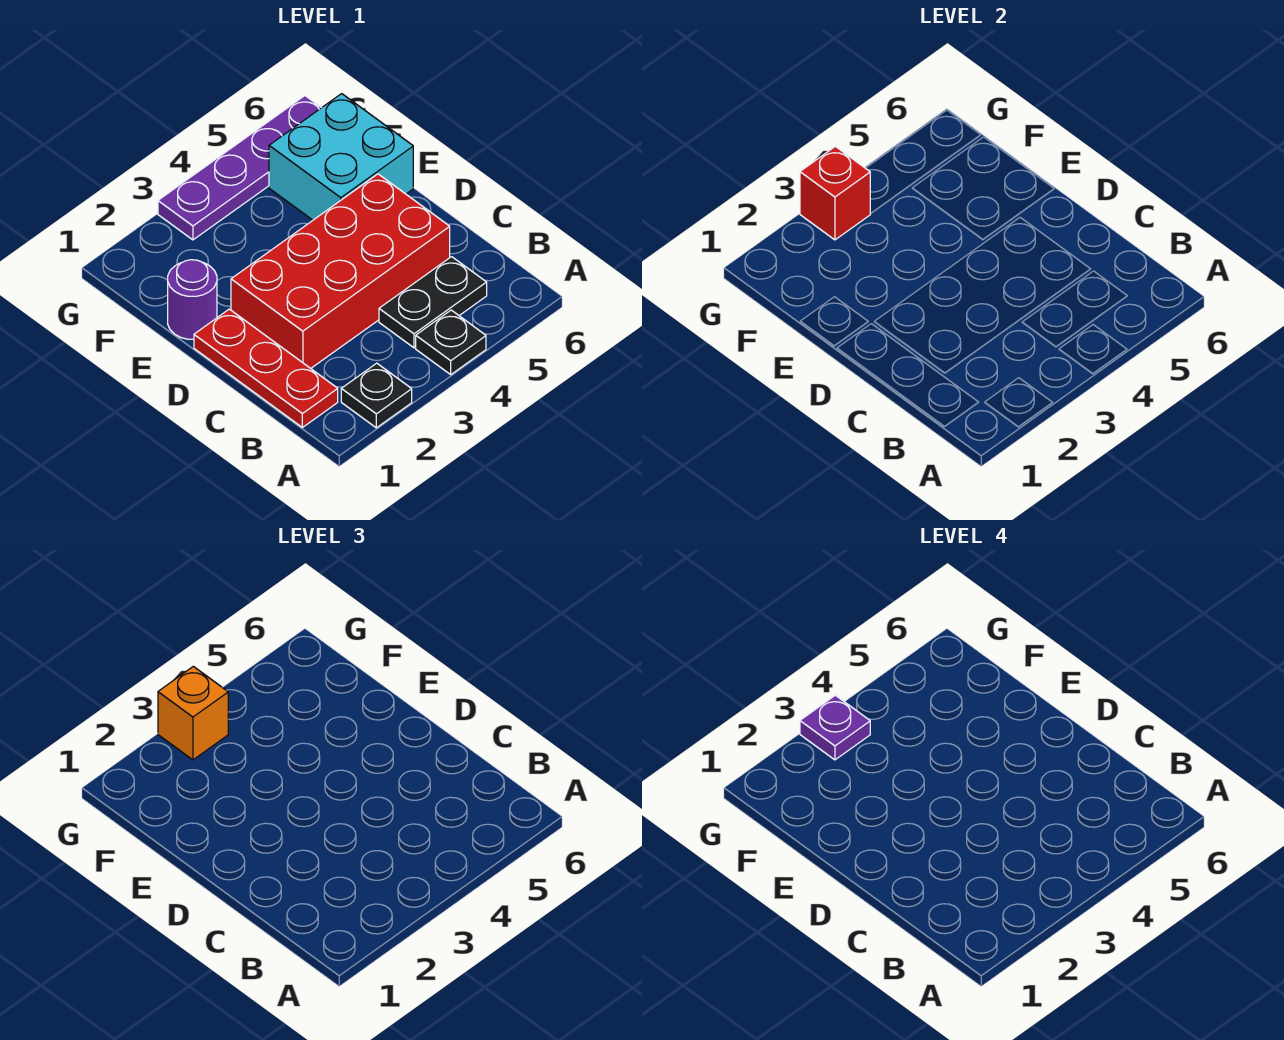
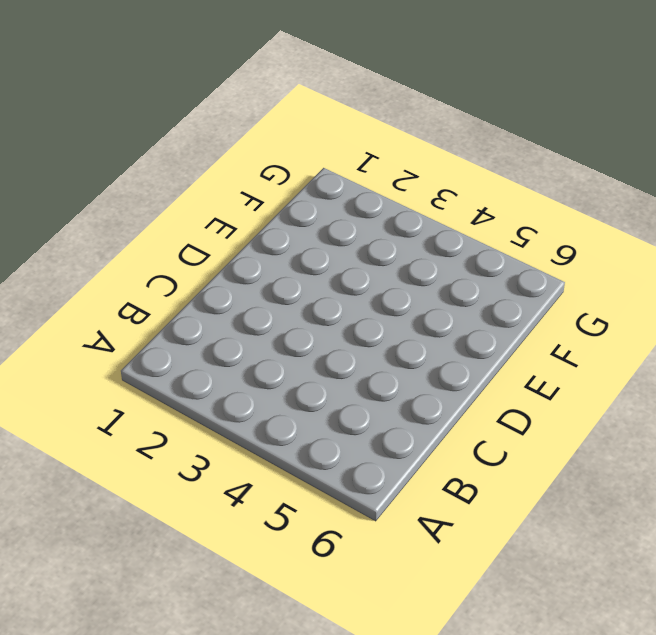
none -> black plate A2 level 1
none -> black plate A4 level 1

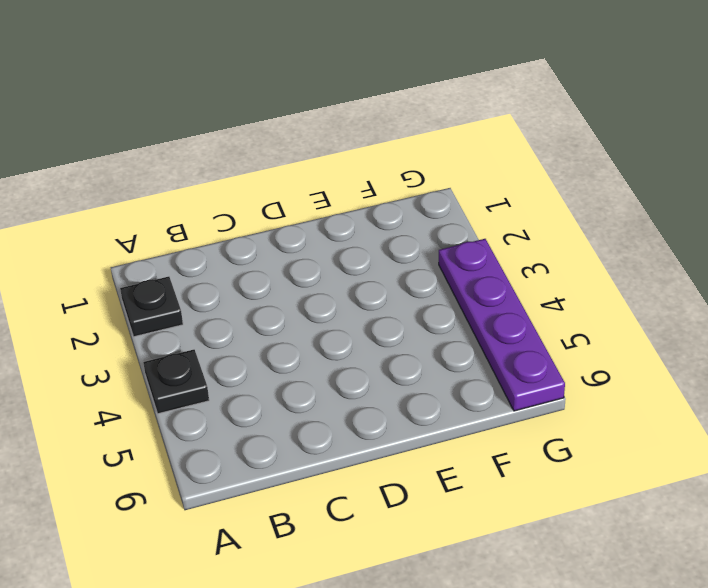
none -> red plate B1:D1 level 1
none -> black plate B4:B5 level 1

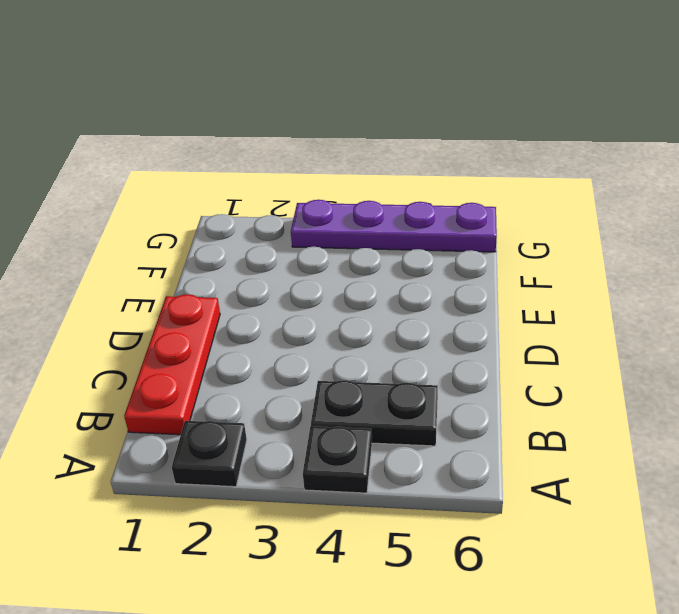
none -> red brick C2:D5 level 1
none -> purple round brick E1 level 1

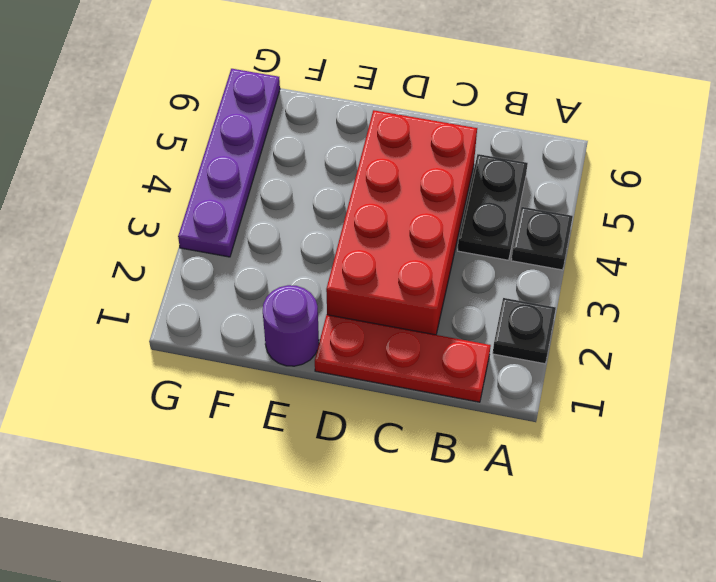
none -> cyan brick E5:F6 level 1
none -> red brick G3 level 2

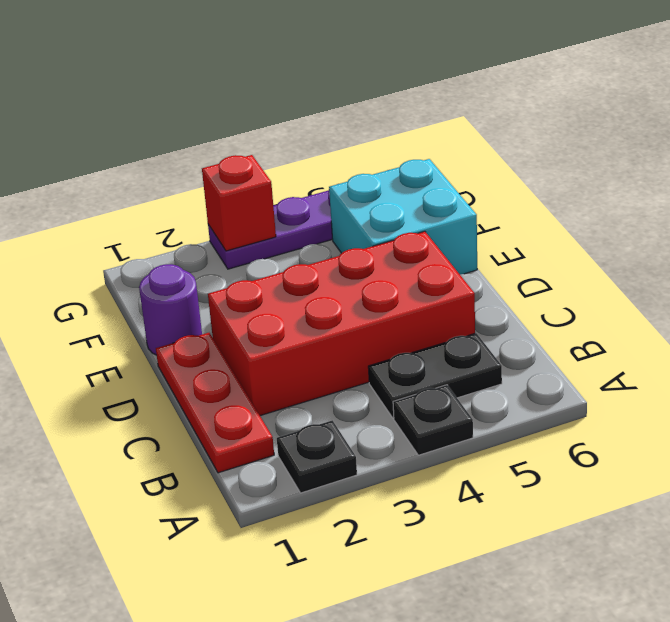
none -> orange brick G3 level 3
none -> purple plate G3 level 4

